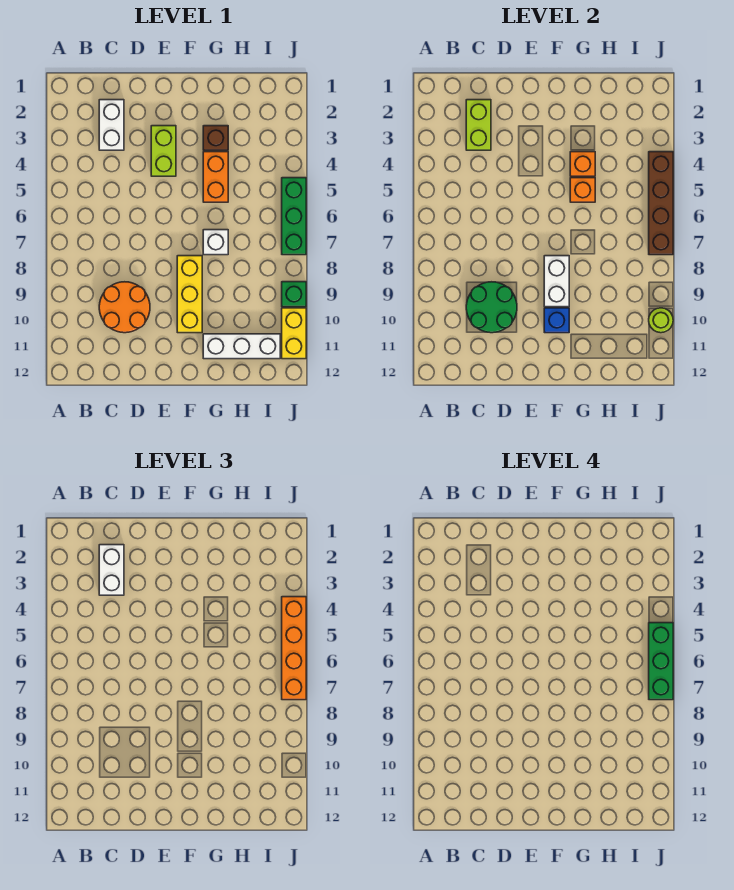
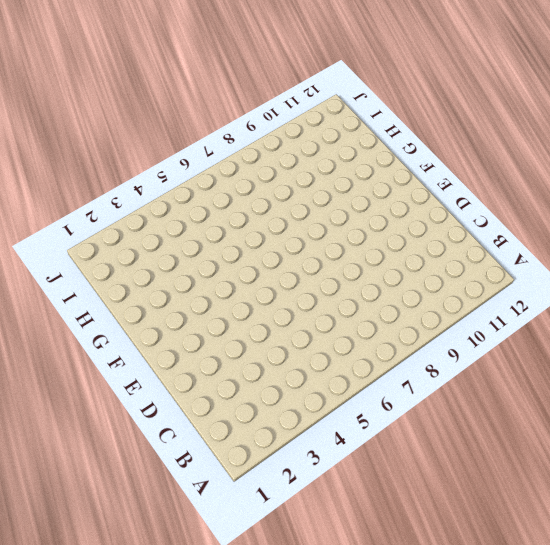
none -> white brick C2:C3 level 1
none -> orange round brick C9:D10 level 1
none -> lime brick E3:E4 level 1

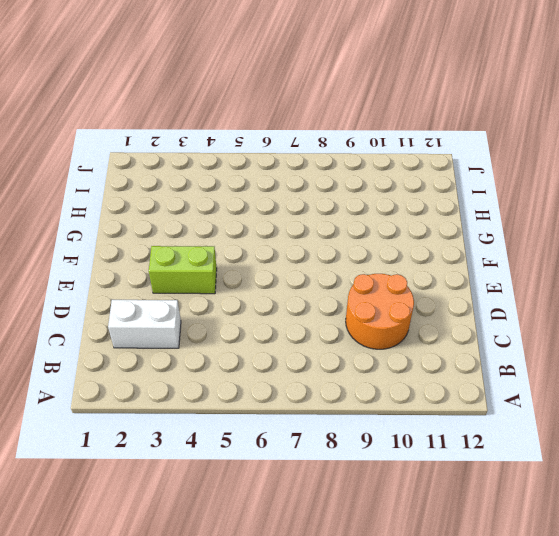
none -> yellow brick F8:F10 level 1
none -> brown brick G3 level 1
none -> orange brick G4:G5 level 1

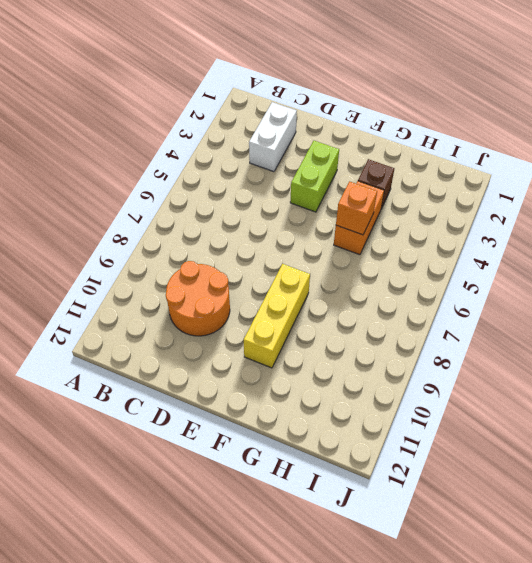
none -> white brick G7 level 1
none -> white brick G11:I11 level 1
none -> green brick J5:J7 level 1

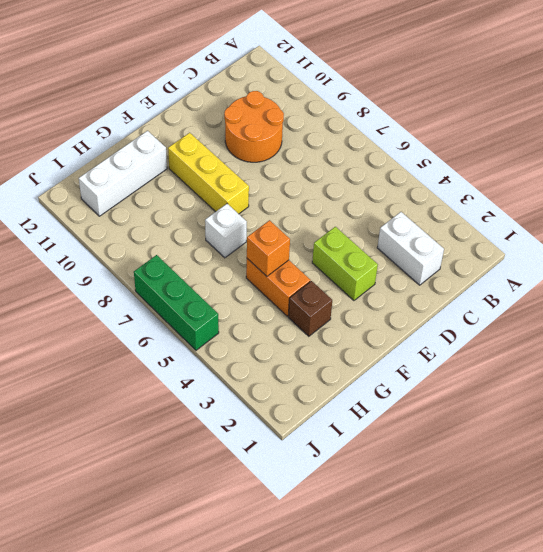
none -> green brick J9 level 1
none -> yellow brick J10:J11 level 1
none -> lime brick C2:C3 level 2

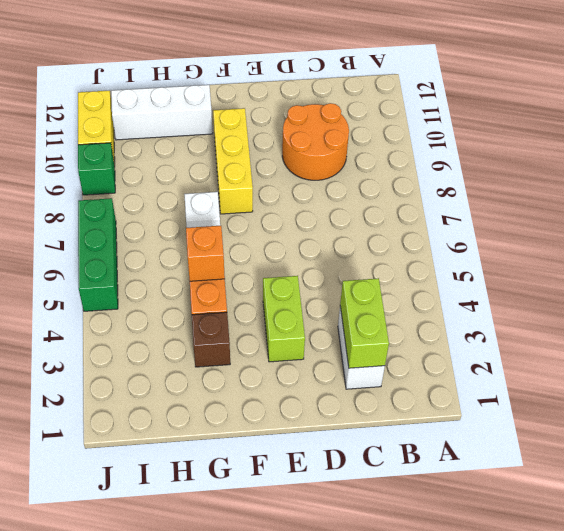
none -> green round brick C9:D10 level 2
none -> white brick F8:F9 level 2
none -> blue brick F10 level 2

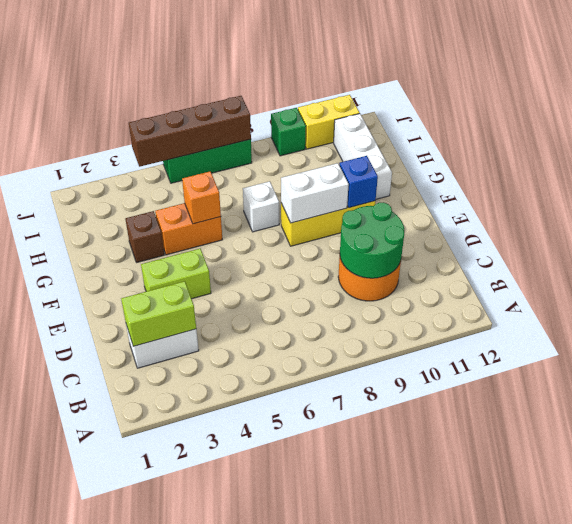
none -> orange brick G4 level 2
none -> lime round brick J10 level 2
none -> white brick C2:C3 level 3

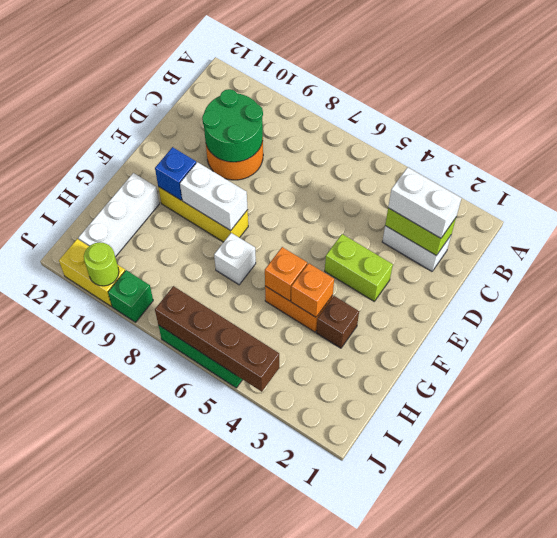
none -> orange brick J4:J7 level 3
none -> green brick J5:J7 level 4

